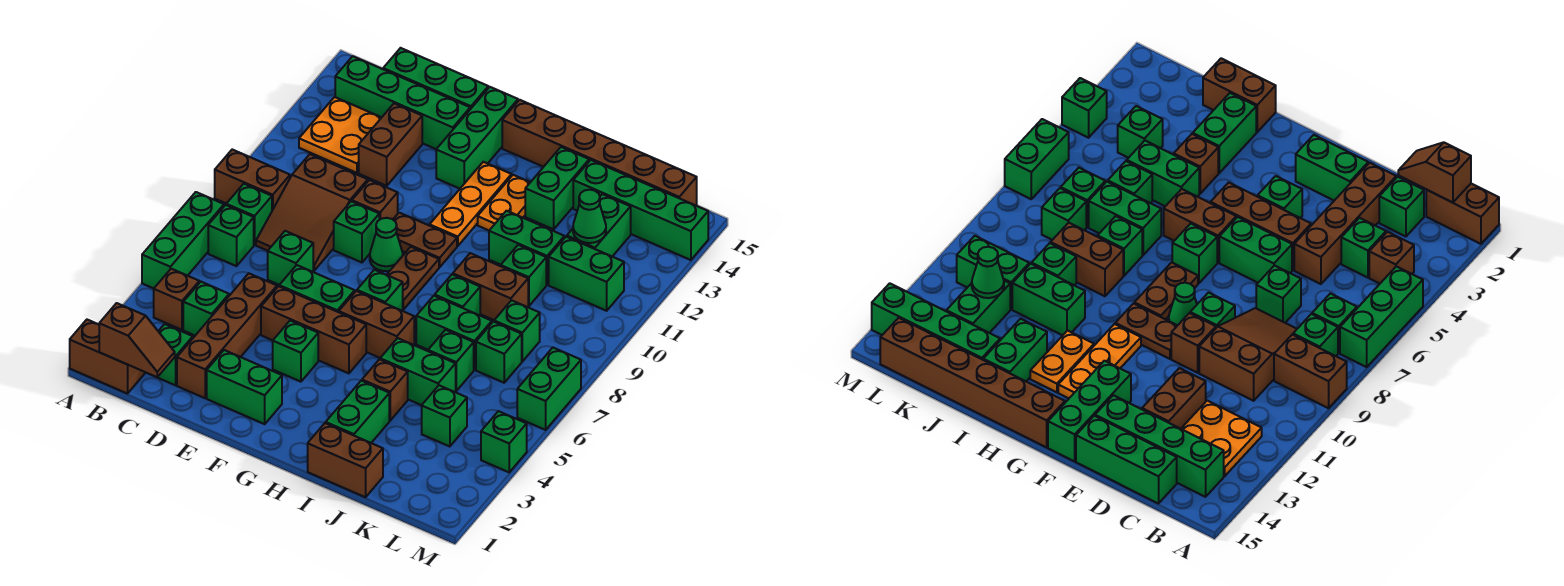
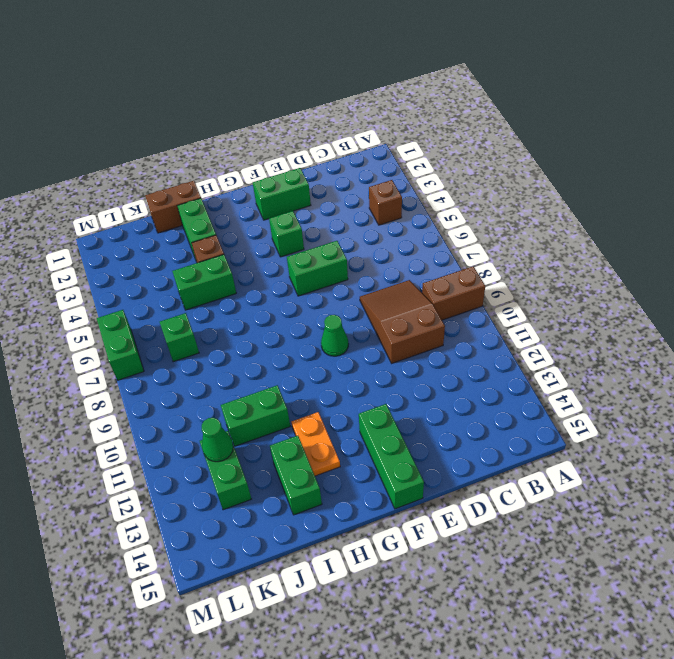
none -> brown brick A1:B1 level 1
none -> green brick A5:A7 level 1
none -> green brick B7 level 1
none -> green brick B8 level 1

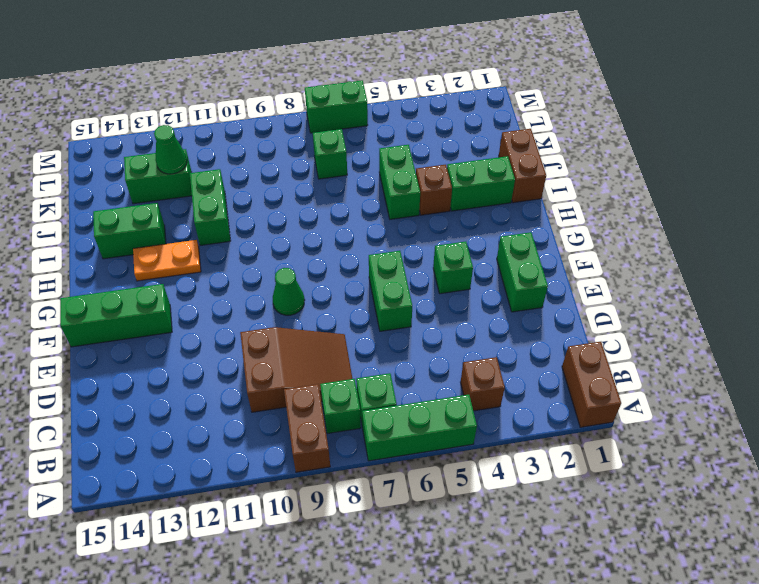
none -> orange plate B12:C13 level 1
none -> green brick B14:E14 level 1
none -> green brick C2 level 1
none -> green brick C4 level 1

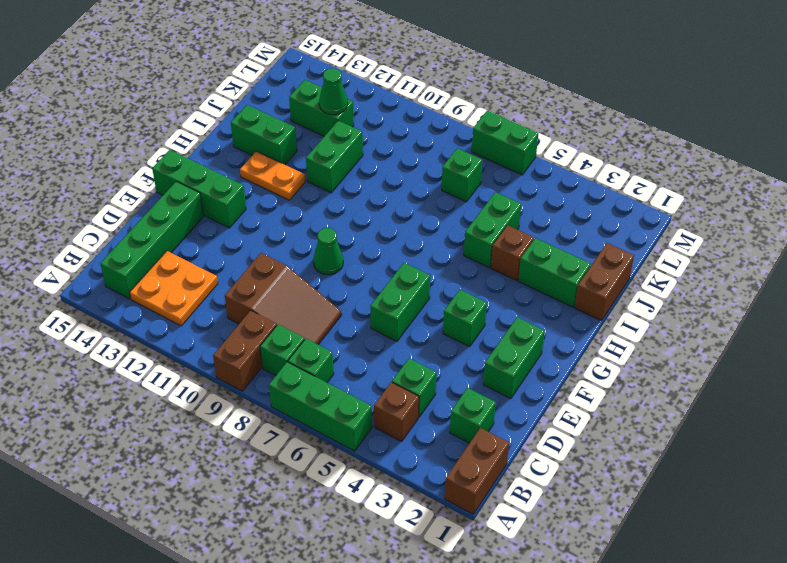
none -> green brick C15:E15 level 1
none -> brown brick D2:D5 level 1
none -> green brick D7 level 1
none -> brown brick D12:D13 level 1

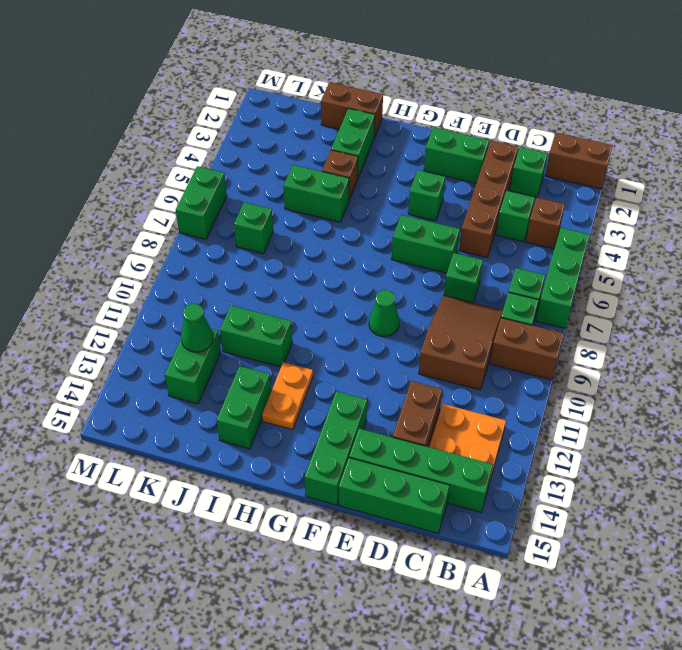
none -> brown brick E5:G5 level 1
none -> green brick E9 level 1
none -> brown brick E10 level 1
none -> brown plate F10:G10 level 1

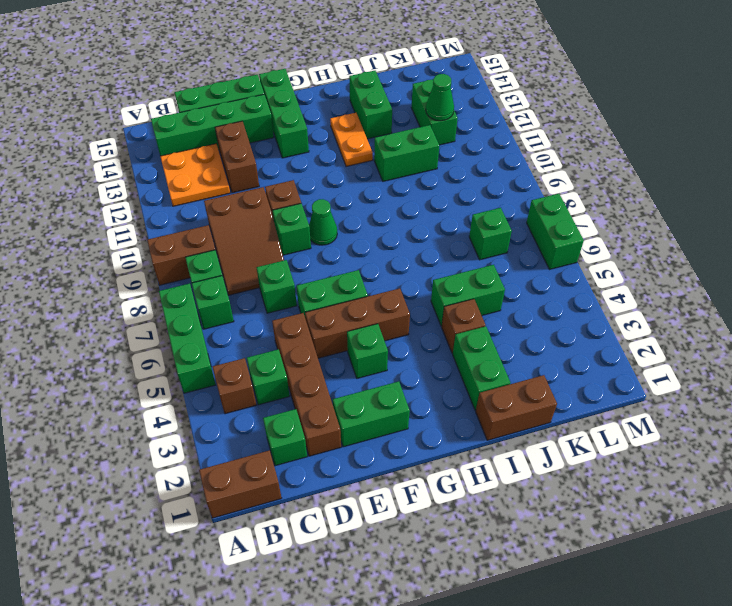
none -> brown plate F10:G10 level 1
none -> brown brick G6:H6 level 1
none -> green brick G7 level 1
none -> brown plate G8:G9 level 1

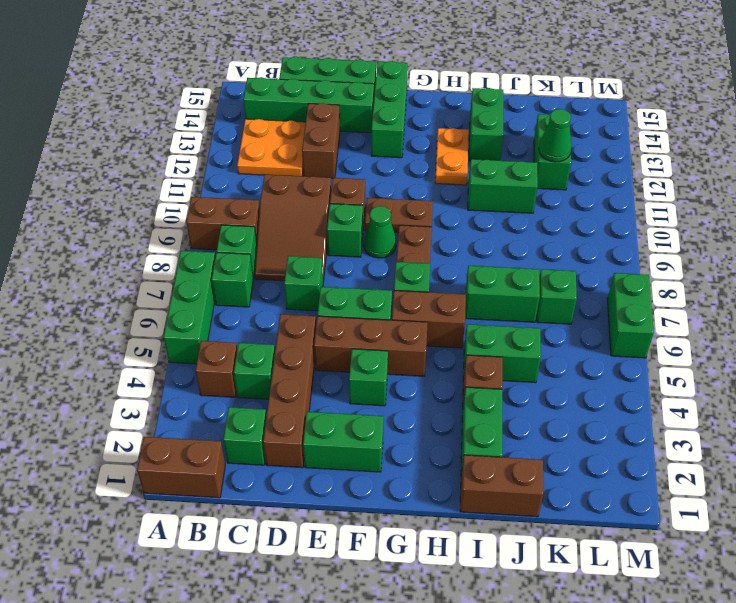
none -> orange plate G11:G13 level 1
none -> brown brick G15:L15 level 1
none -> green brick I8 level 1
none -> brown brick I9:J9 level 1

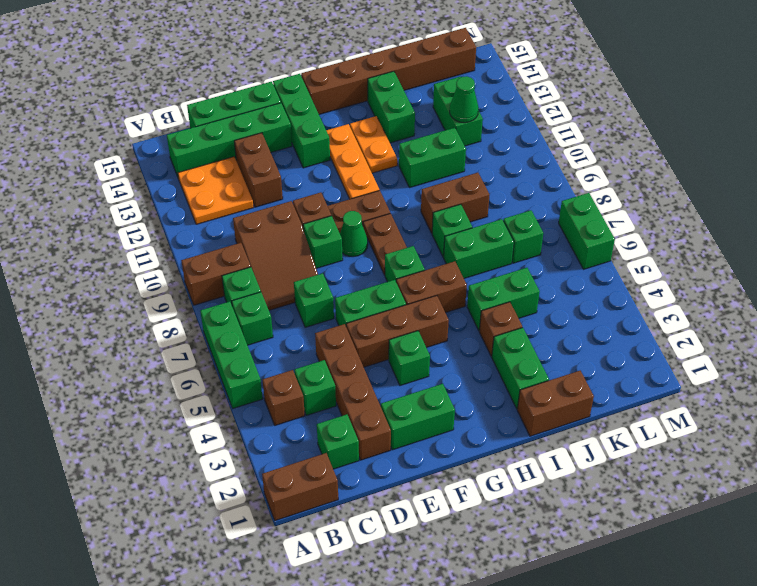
none -> green brick J6 level 1
none -> green brick J10 level 1
none -> green brick J14:M14 level 1
none -> green brick K4 level 1

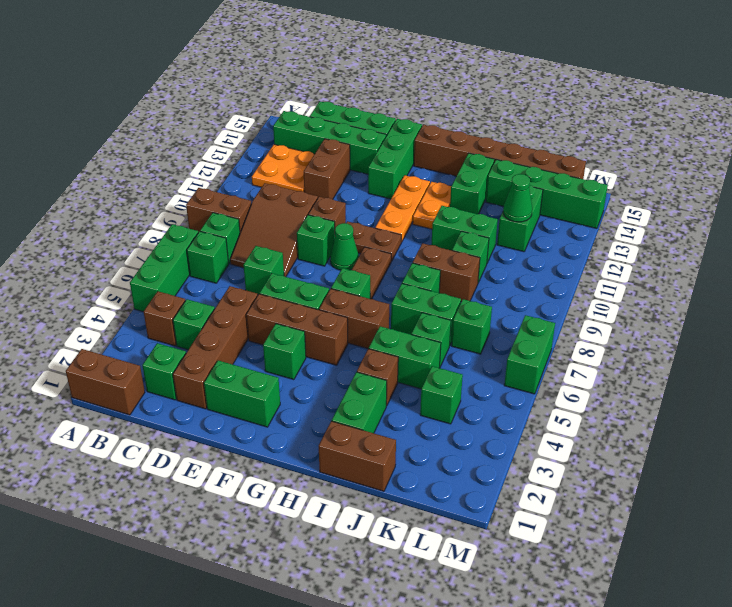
none -> green brick K8 level 1
none -> green brick K11:L11 level 1
none -> green brick M4 level 1
none -> brown slope B1:C1 level 2 top B

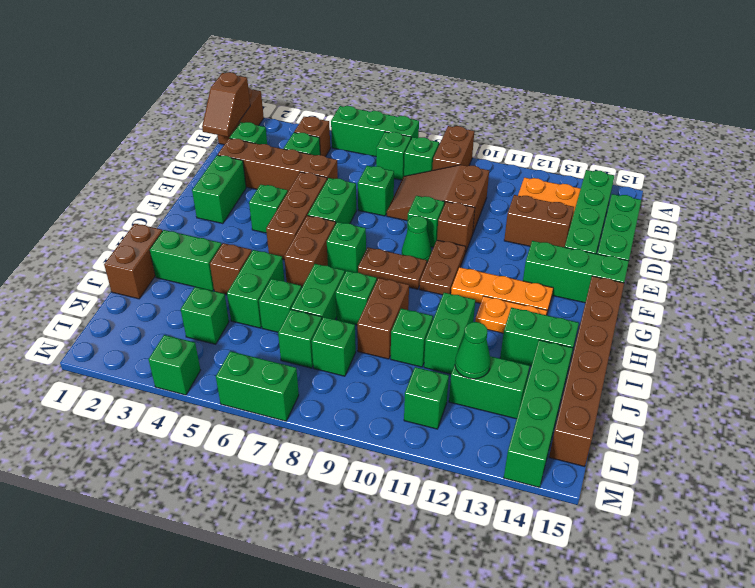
green brick L11 level 1 -> green brick K11:L11 level 1

